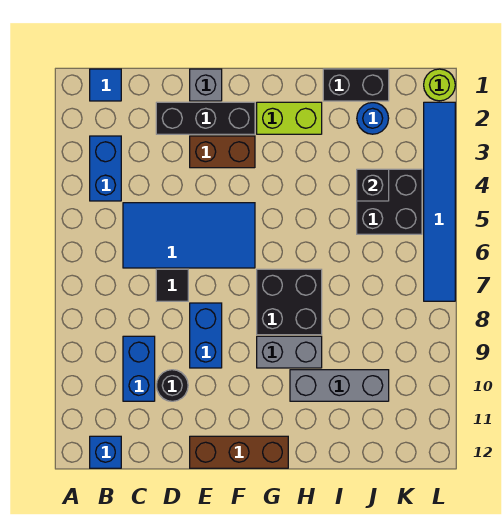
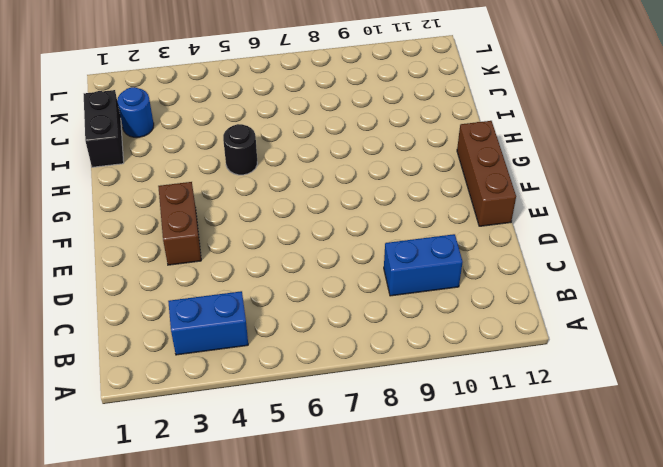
black round brick H5 level 1 -> black round brick D10 level 1
none -> blue tile B1 level 1
none -> blue brick B12 level 1
none -> blue tile C5:F6 level 1

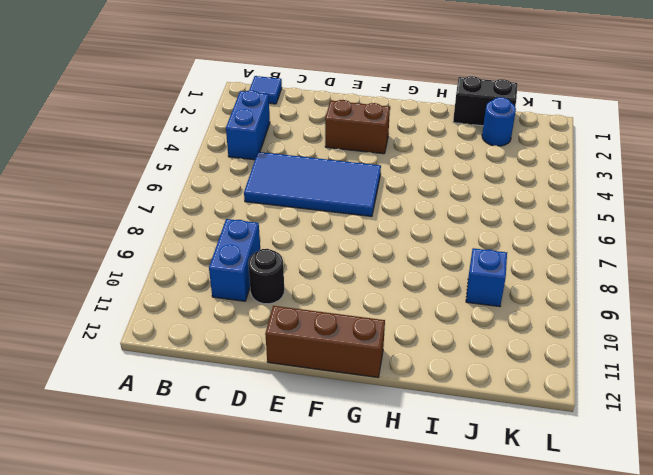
blue brick J9 level 1 -> blue brick B12 level 1
none -> black brick D2:F2 level 1
none -> black tile D7 level 1
none -> grey brick E1 level 1

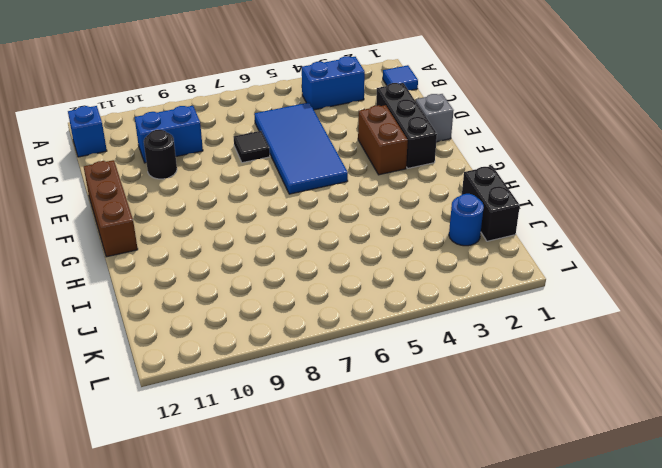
none -> blue brick E8:E9 level 1
none -> lime brick G2:H2 level 1
none -> black brick G7:H8 level 1

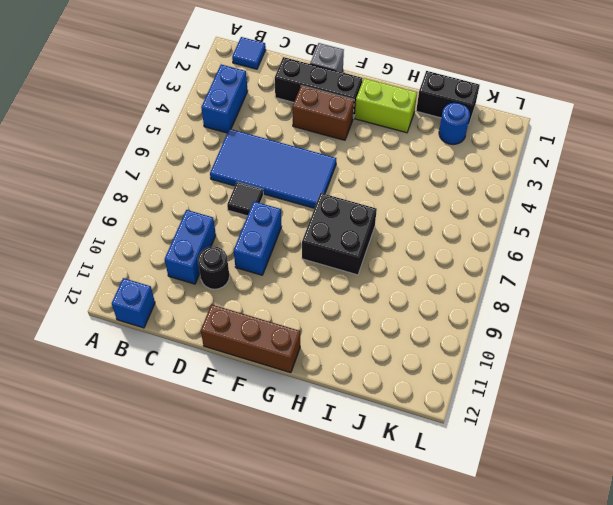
none -> grey brick G9:H9 level 1
none -> grey brick H10:J10 level 1
none -> black brick J4:K5 level 1

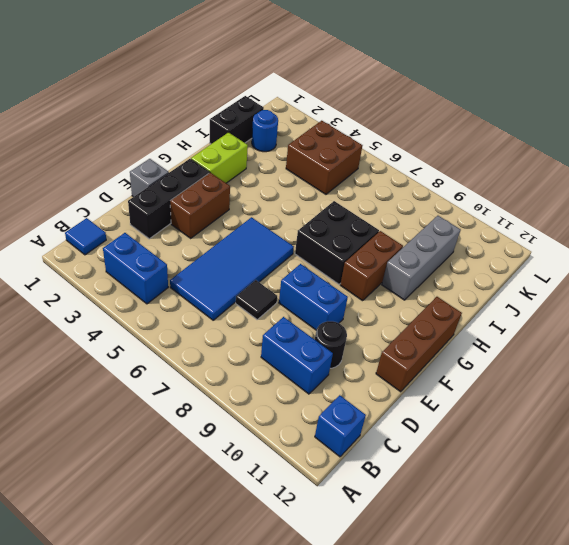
brown brick G9:H9 level 1 -> grey brick G9:H9 level 1
brown brick J4:K5 level 1 -> black brick J4:K5 level 1
none -> lime round brick L1 level 1
none -> blue tile L2:L7 level 1
none -> black brick J4 level 2

